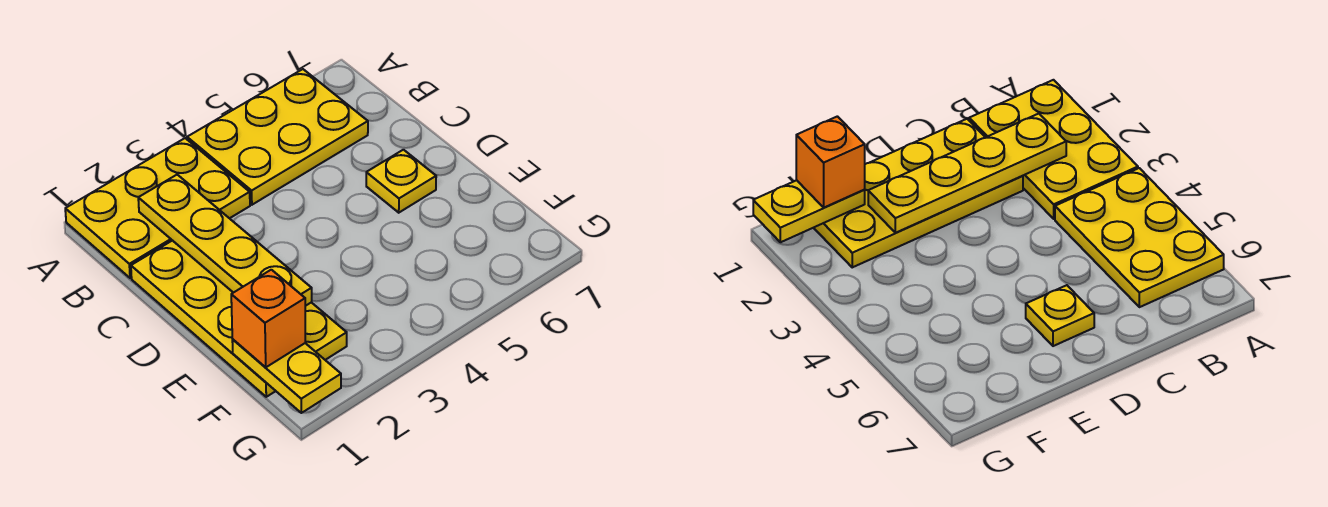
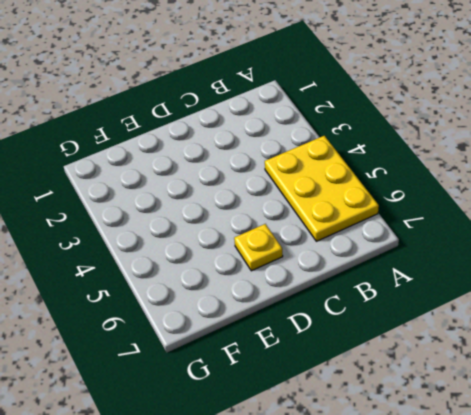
none -> yellow plate A1:B3 level 1
none -> yellow plate C1:F2 level 1

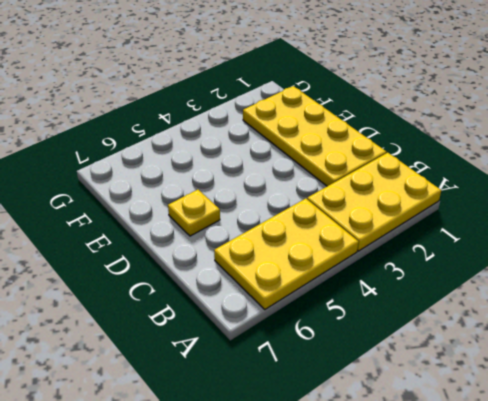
none -> yellow plate B2:E2 level 2
none -> yellow plate F1:G1 level 2

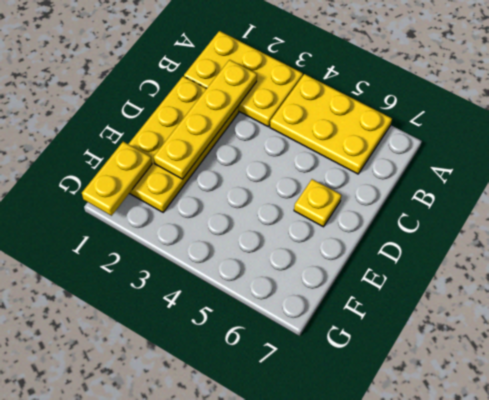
none -> orange brick F1 level 3

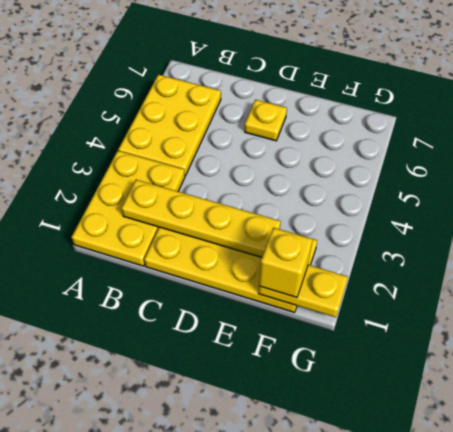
yellow brick F1 level 3 -> orange brick F1 level 3

